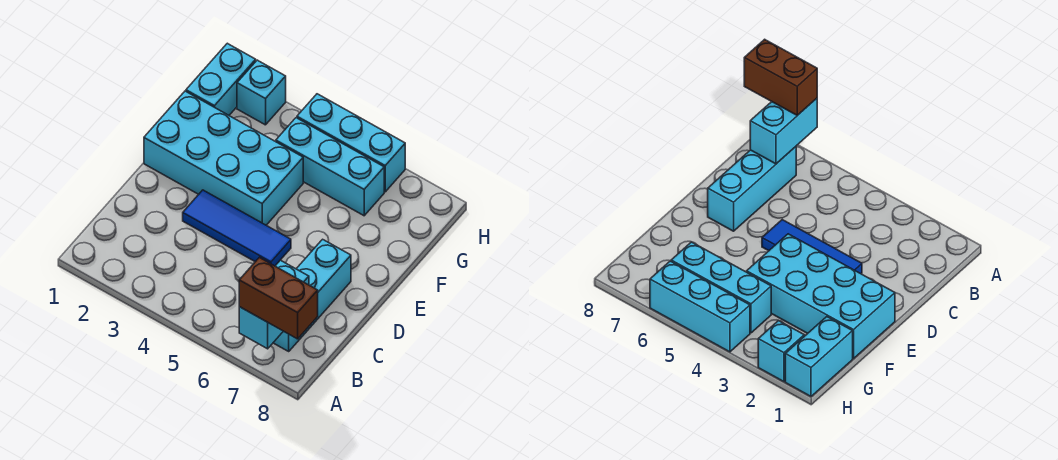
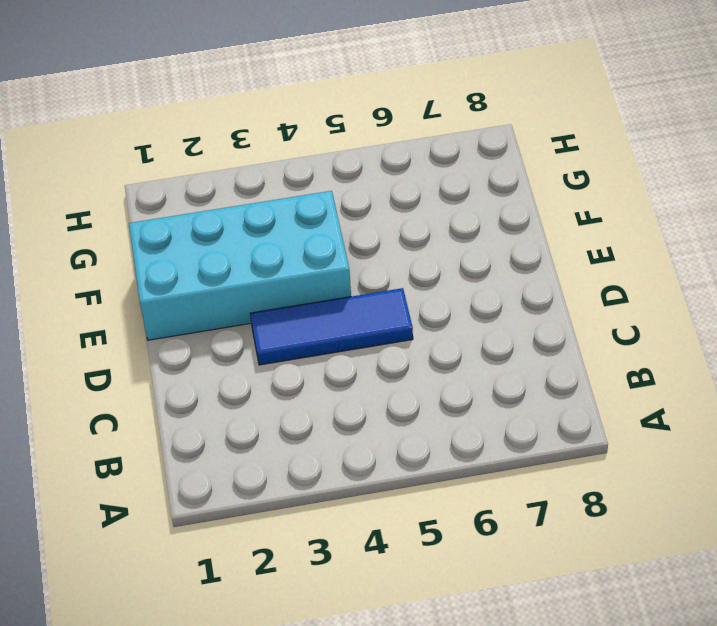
none -> cyan brick B7:D7 level 1
none -> cyan brick G1:H1 level 1

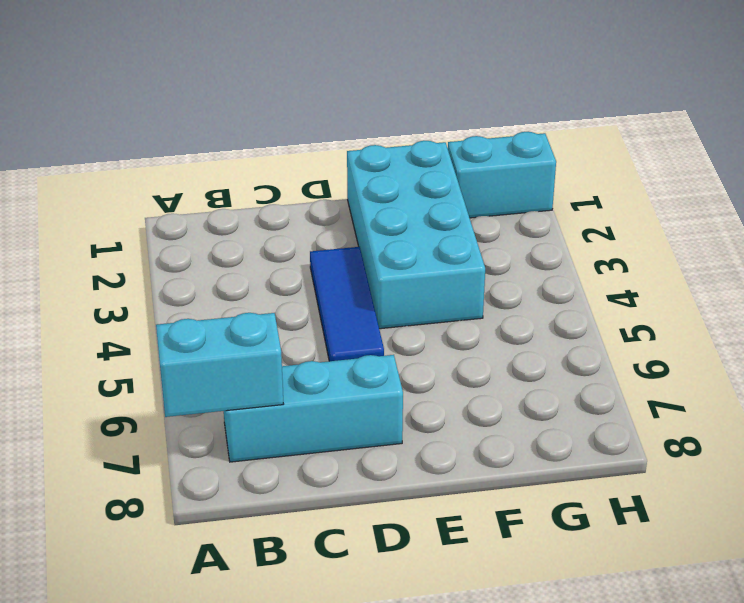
none -> cyan brick G4:G6 level 1
none -> cyan brick H2 level 1

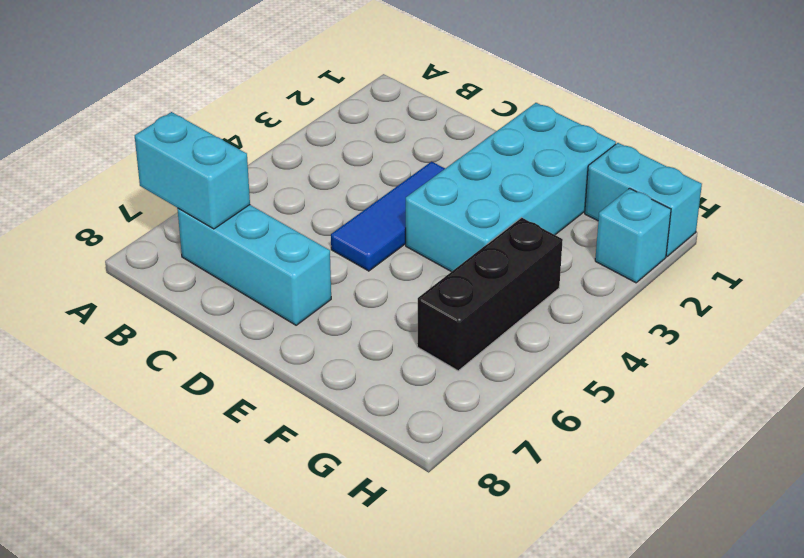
black brick G4:G6 level 1 -> cyan brick G4:G6 level 1
none -> cyan brick H4:H6 level 1
none -> brown brick A7:A8 level 3

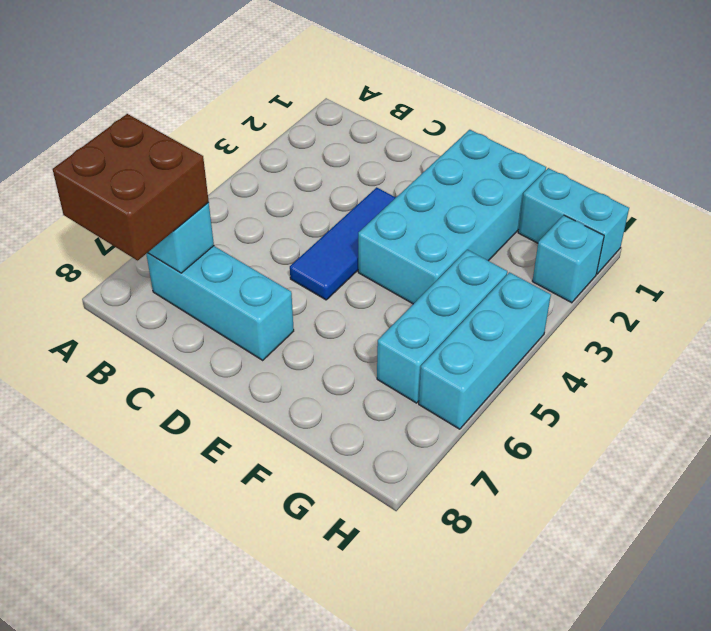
brown brick A7:B8 level 3 -> brown brick A7:A8 level 3

